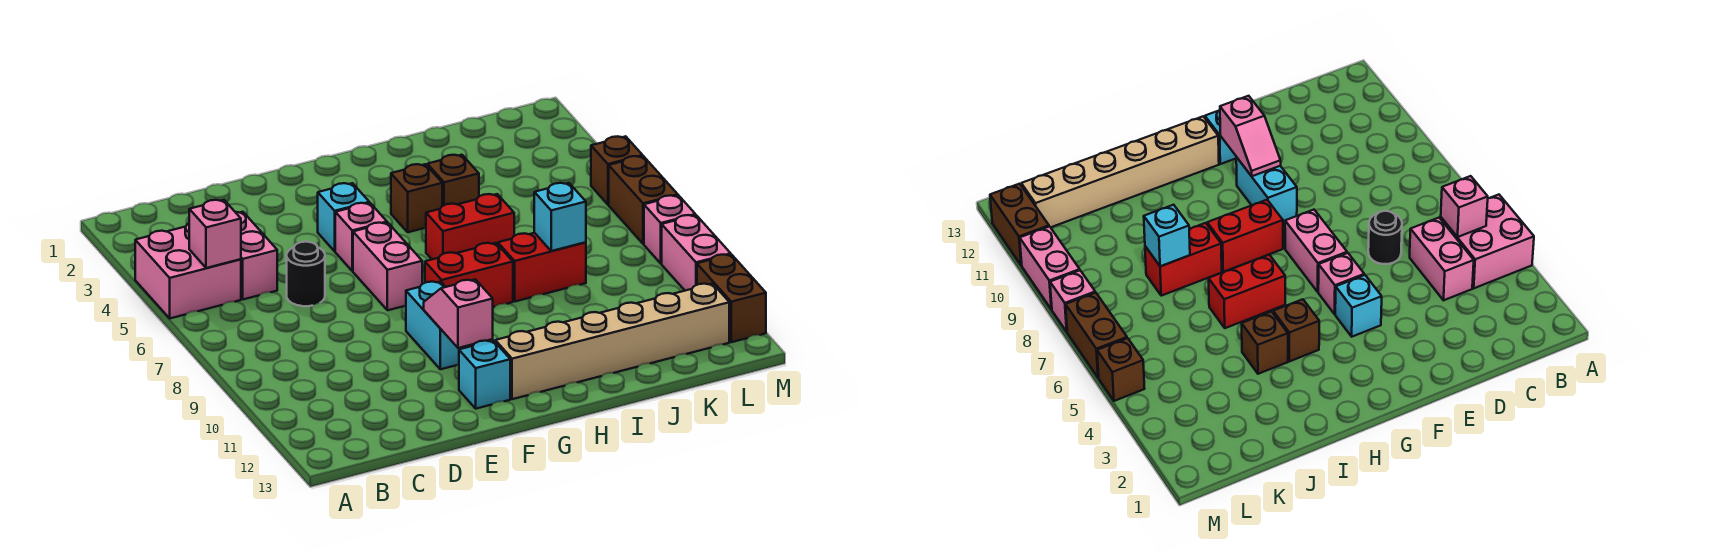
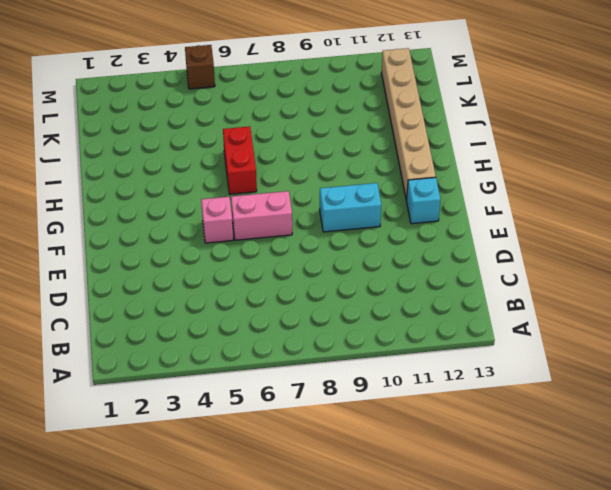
none -> pink brick A4:B5 level 1
none -> pink brick C4:C5 level 1
none -> black round brick D6 level 1

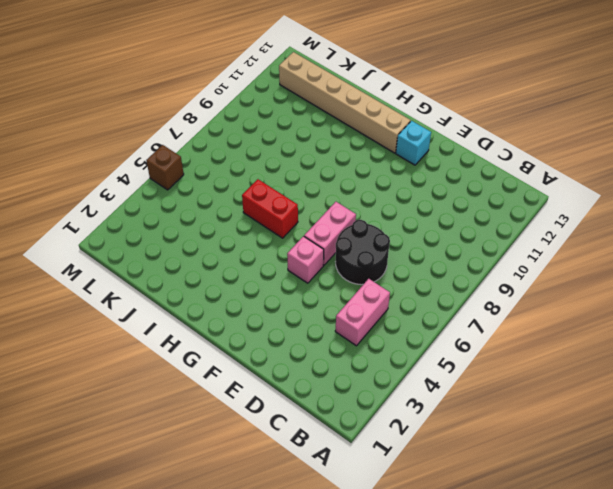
black round brick D6:E7 level 1 -> black round brick D6 level 1
none -> pink brick A4:B5 level 1
none -> cyan brick F4 level 1
none -> cyan brick F9:F10 level 1

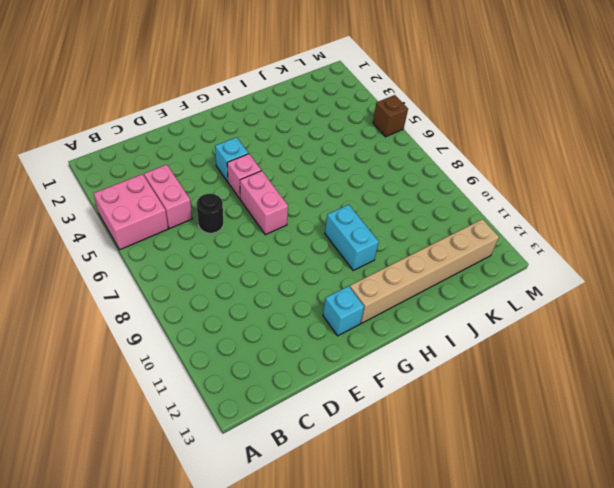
cyan brick H9:H10 level 1 -> cyan brick F9:F10 level 1
none -> red brick G8:H8 level 1
none -> brown brick H4 level 1
none -> red brick H6:I6 level 1

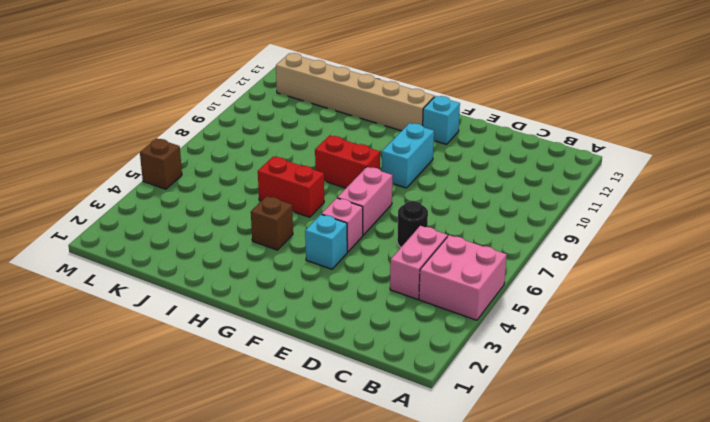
none -> brown brick I4 level 1
none -> red brick I8:J8 level 1
none -> brown brick M6:M7 level 1

